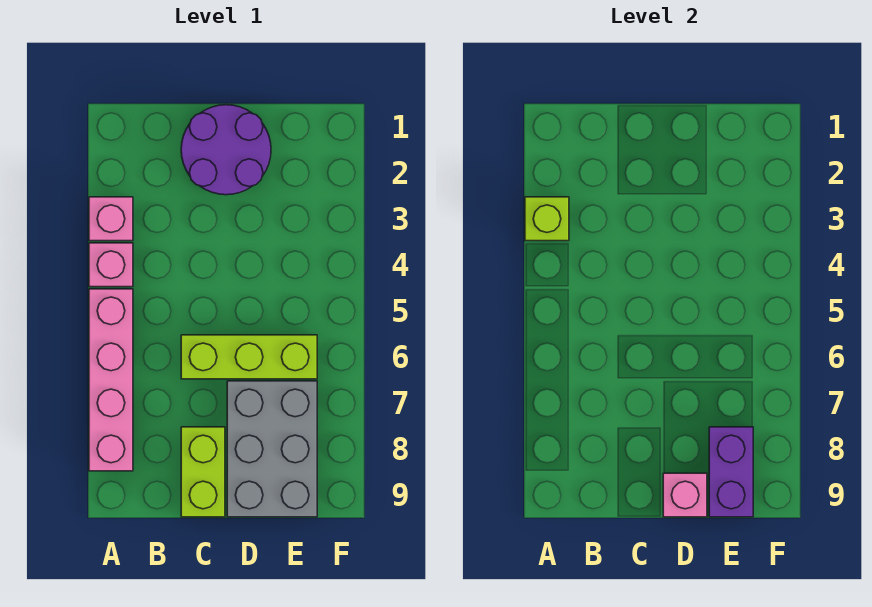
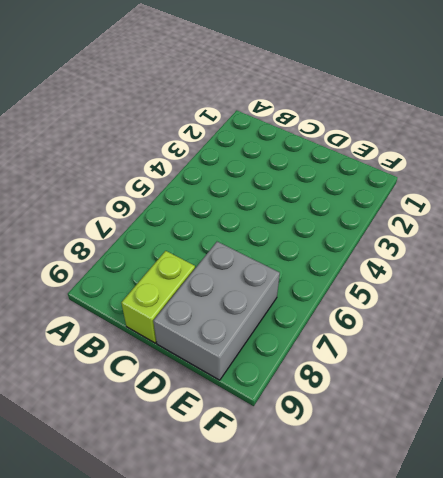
none -> pink brick A3 level 1
none -> pink brick A4 level 1

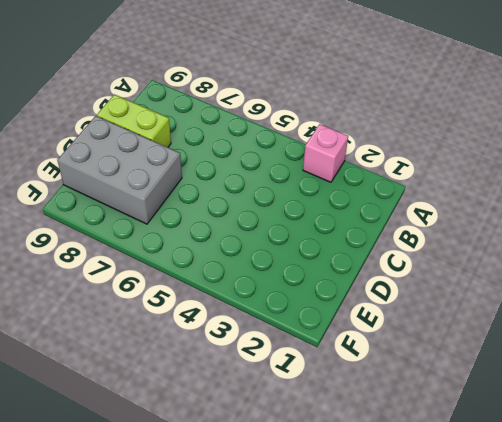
none -> pink brick A4 level 1
none -> pink brick A5:A8 level 1

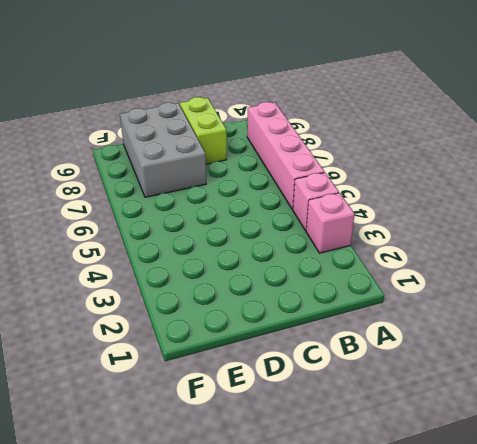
none -> purple round brick C1:D2 level 1
none -> lime brick C6:E6 level 1

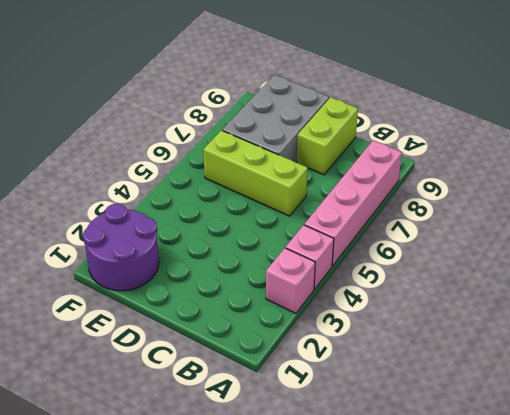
purple round brick E1:F2 level 1 -> purple round brick C1:D2 level 1
none -> lime brick A3 level 2
none -> pink brick D9 level 2

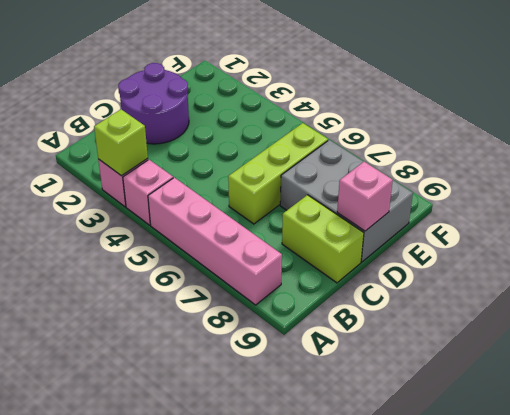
none -> purple brick E8:E9 level 2

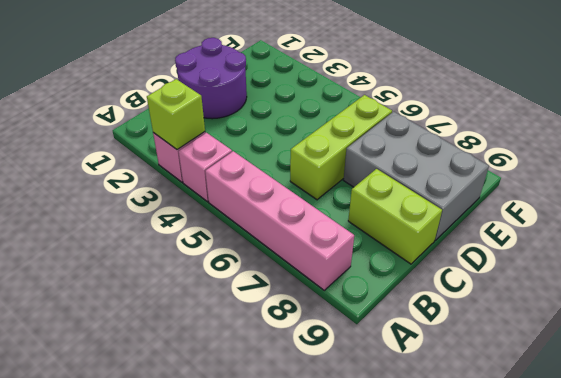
none -> pink brick D9 level 2
none -> purple brick E8:E9 level 2

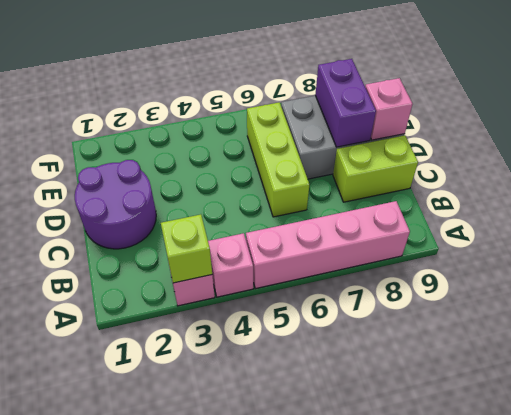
purple brick D8:E8 level 2 -> purple brick E8:E9 level 2

